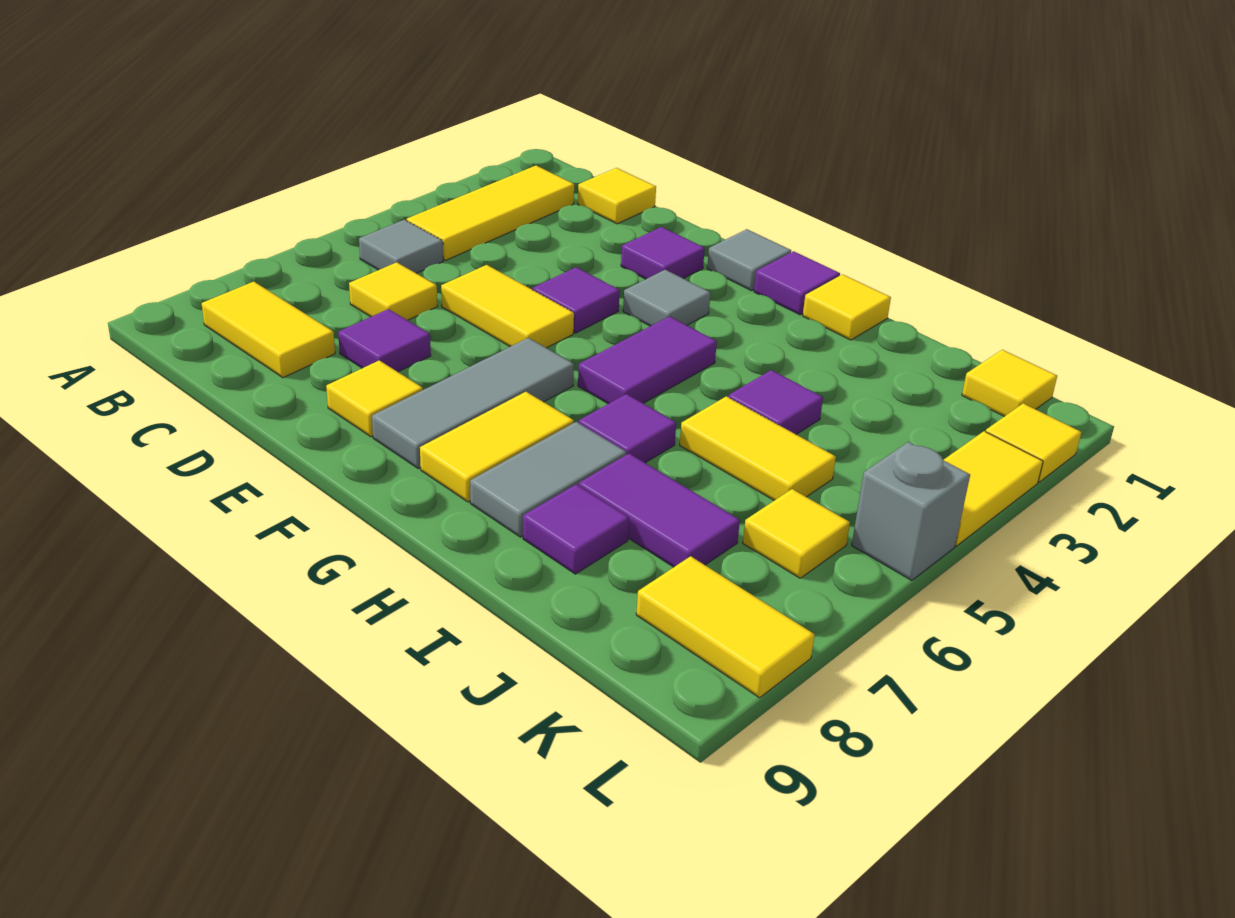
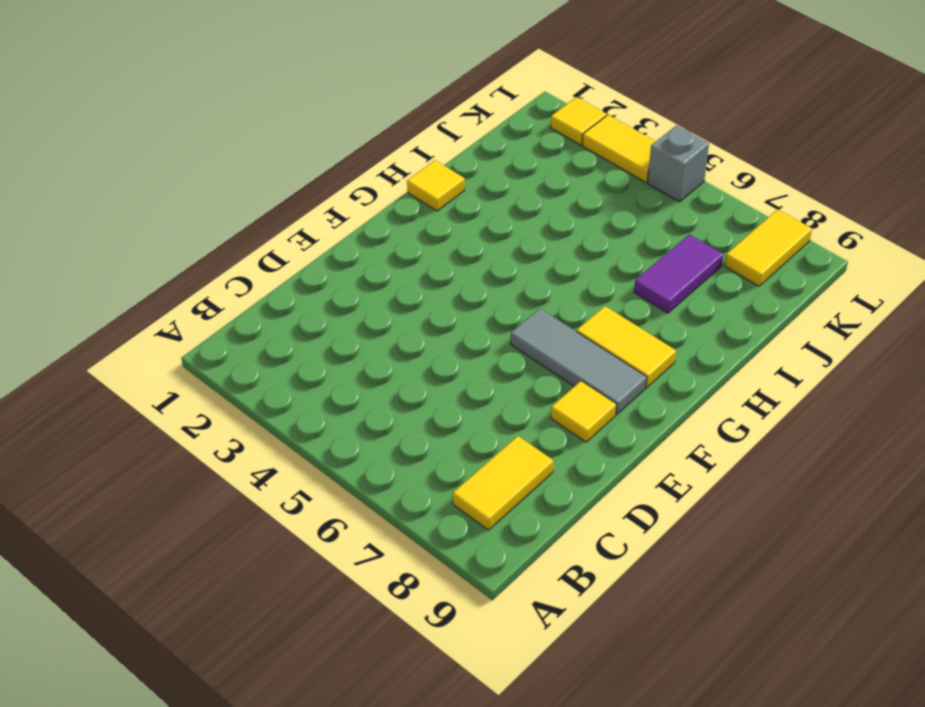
none -> yellow tile B2:B4 level 1
none -> grey tile B5 level 1
none -> yellow tile C1 level 1

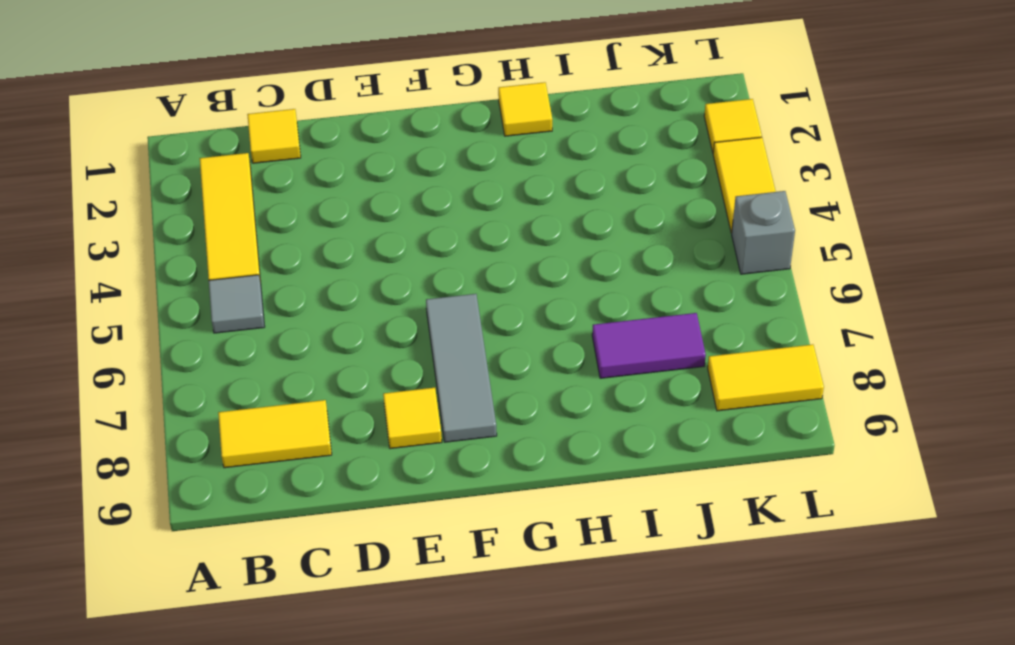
none -> yellow tile C6 level 1
none -> yellow tile D5:E5 level 1
none -> purple tile D7 level 1

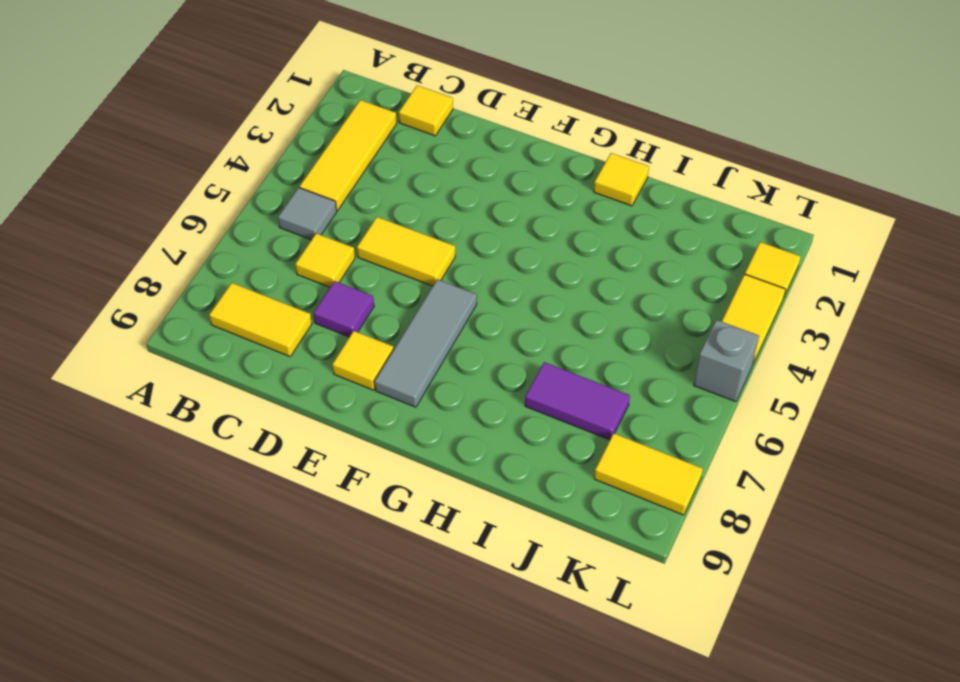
none -> purple tile E2 level 1
none -> purple tile E4 level 1
none -> grey tile F1 level 1

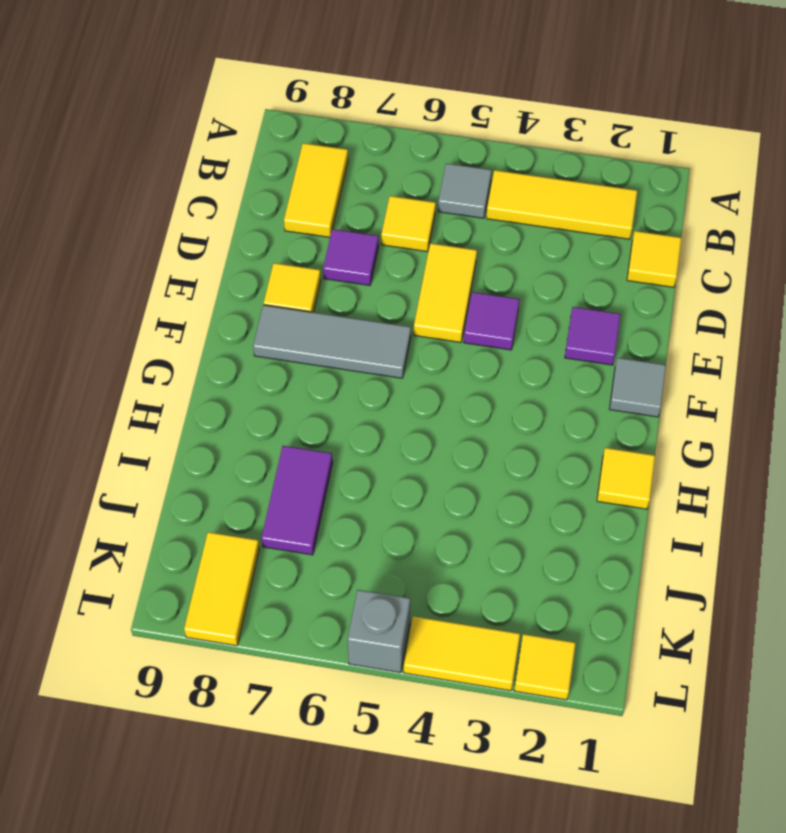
none -> grey tile F3 level 1
none -> purple tile G1 level 1
none -> purple tile G4:G5 level 1

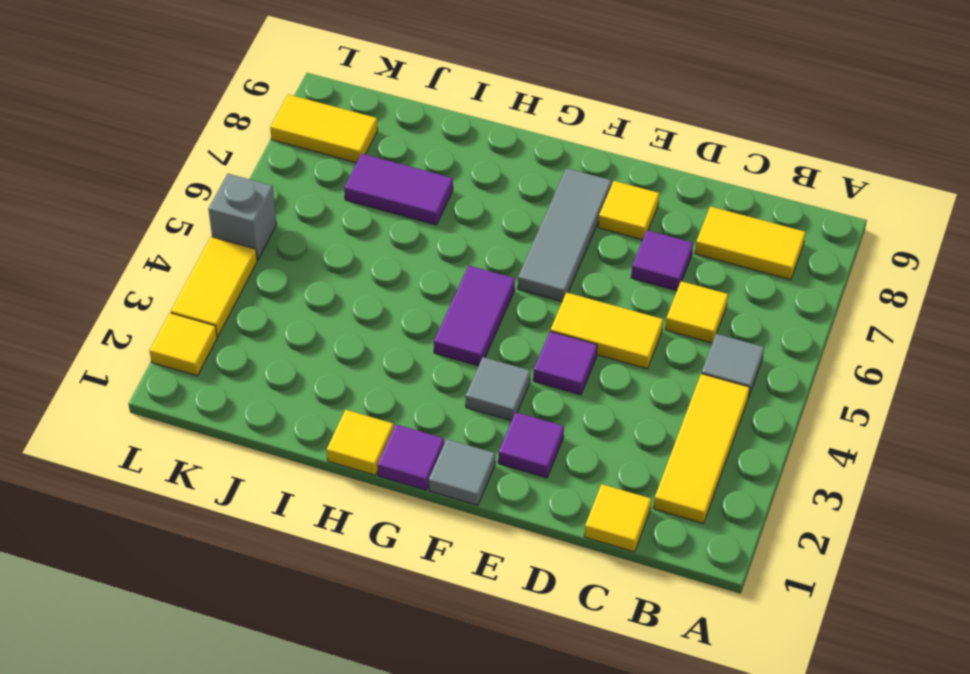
none -> yellow tile G7:G8 level 1
none -> purple tile H6 level 1
none -> grey tile H7:H8 level 1

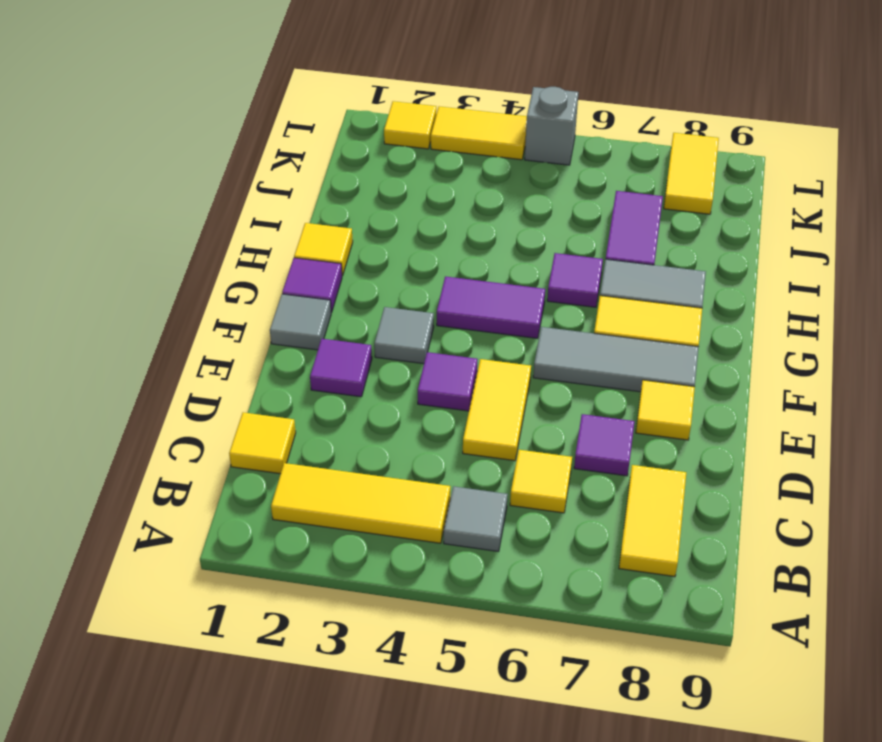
none -> purple tile I4 level 1
none -> yellow tile I5:J5 level 1
none -> purple tile I8 level 1

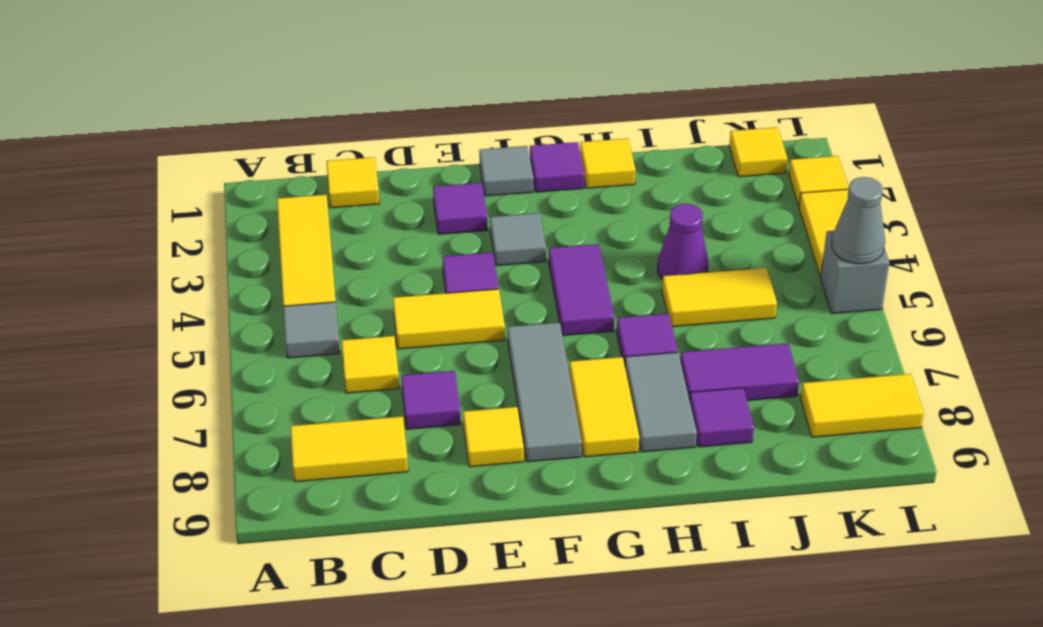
purple cone I4 level 1 -> purple tile I4 level 1
grey cone L5 level 2 -> none
none -> yellow tile K6 level 1

